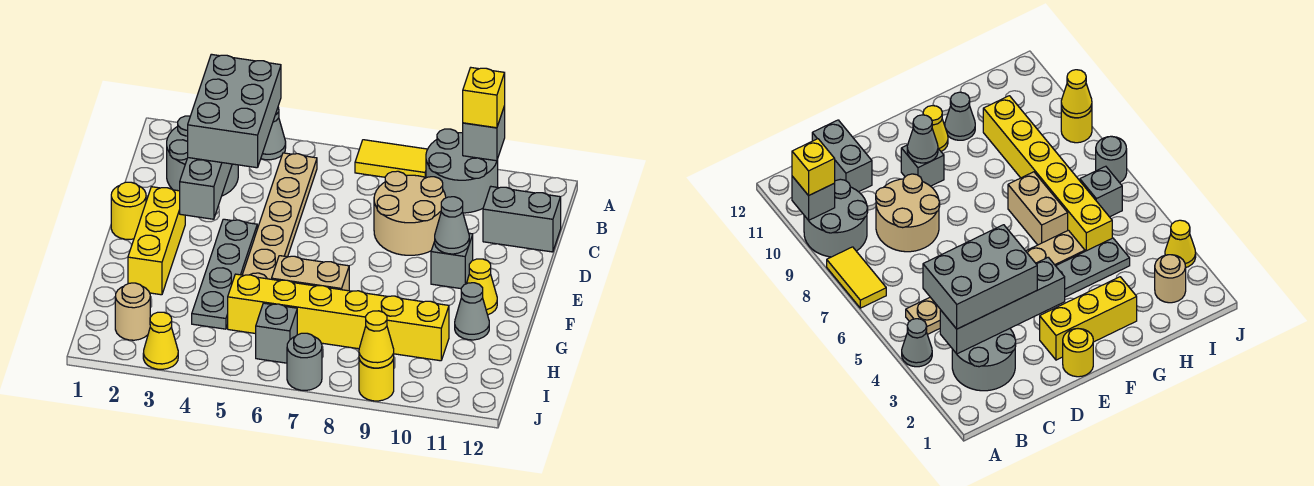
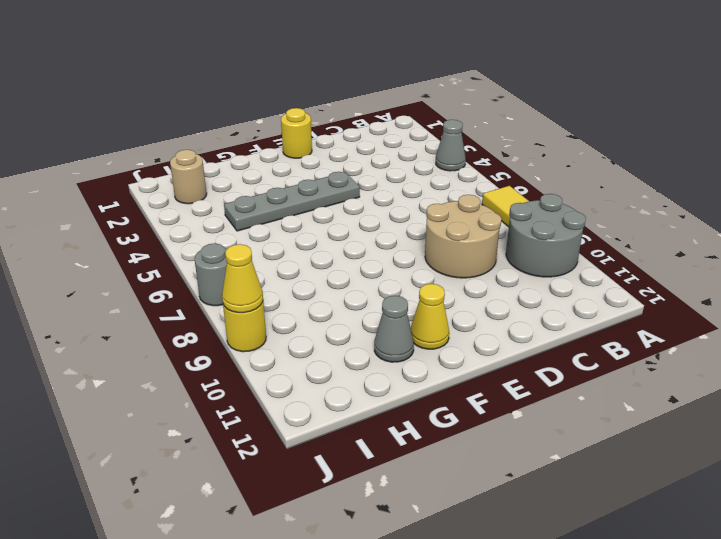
none -> grey round brick B2:C3 level 1
none -> tan plate B5:G5 level 1
none -> grey brick C11:C12 level 1

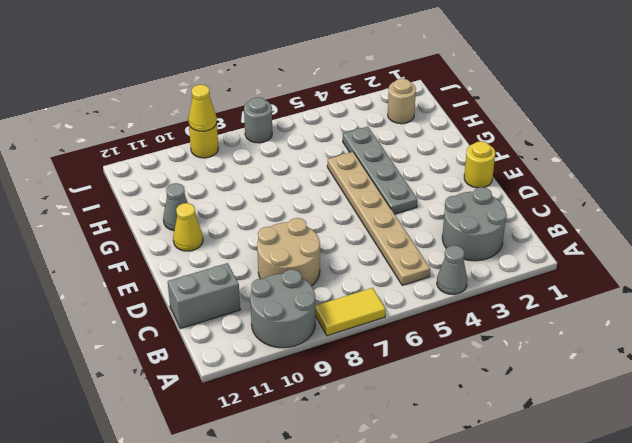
none -> yellow brick E2:G2 level 1
none -> grey brick E10 level 1
none -> tan brick G6:G7 level 1

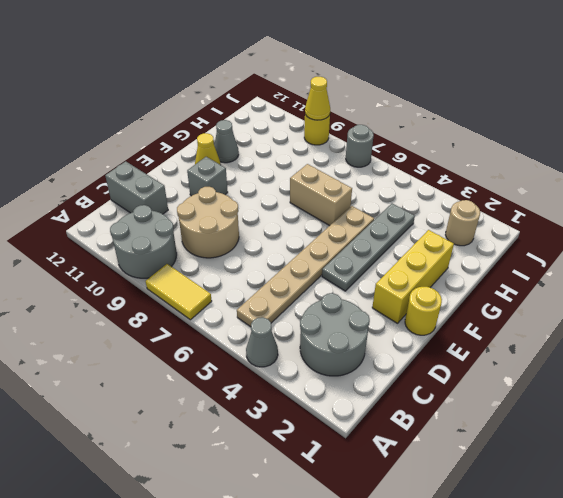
none -> yellow brick H5:H10 level 1
none -> grey brick I6 level 1
none -> yellow cone J3 level 1

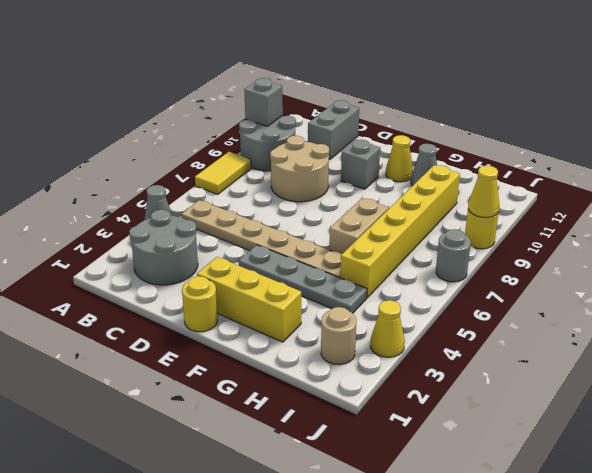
none -> grey brick I6 level 1
none -> grey brick B3:E3 level 2
none -> grey cone E10 level 2

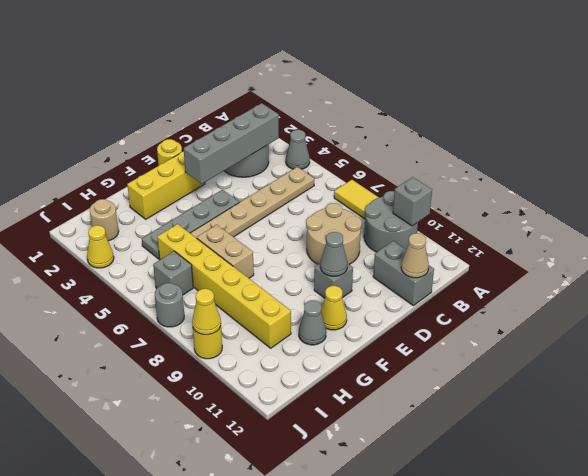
tan cone C12 level 2 -> none
none -> yellow brick A10 level 3
none -> grey brick B3:D4 level 3

